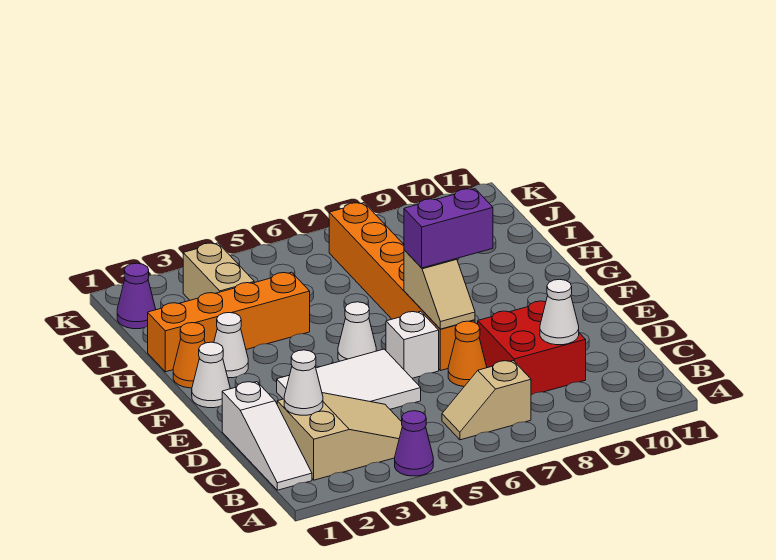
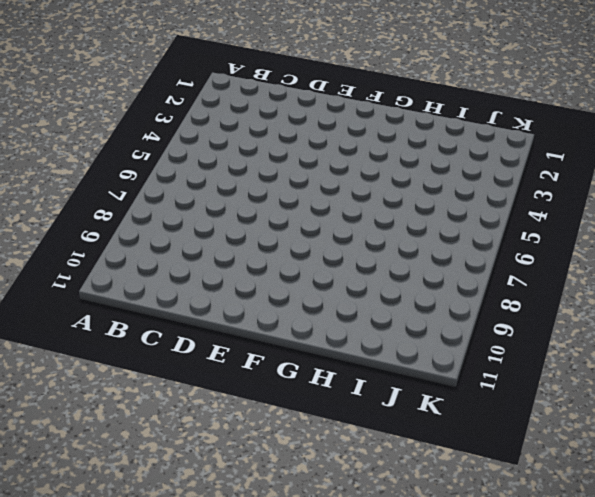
none -> purple cone A4 level 1
none -> white slope B1:D1 level 1 top D
none -> tan slope B2:C4 level 1 top 2

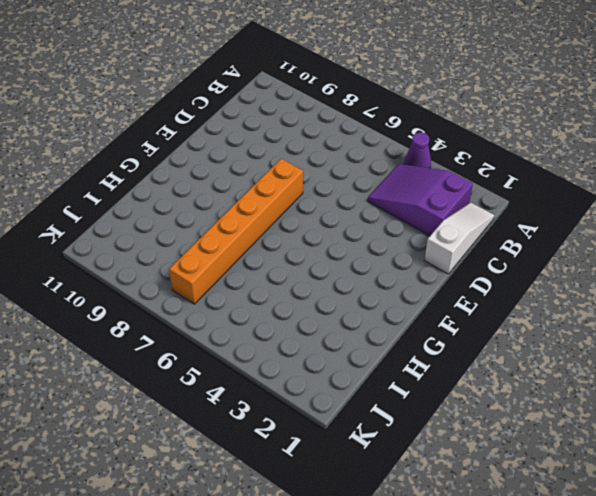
purple slope B2:C4 level 1 top 2 -> tan slope B2:C4 level 1 top 2
none -> tan slope B6:B7 level 1 top 7
none -> red brick C8:D9 level 1
none -> white tile D3:E5 level 1

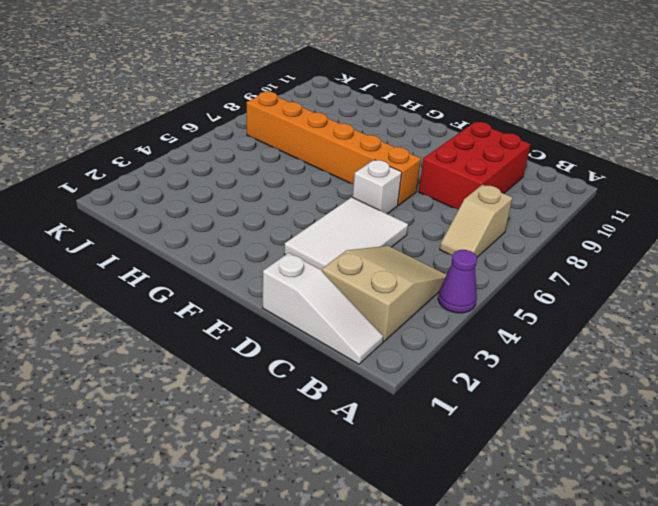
red brick C8:D10 level 1 -> red brick C8:D9 level 1
none -> orange cone D7 level 1
none -> white cone F1 level 1
none -> white cone F5 level 1

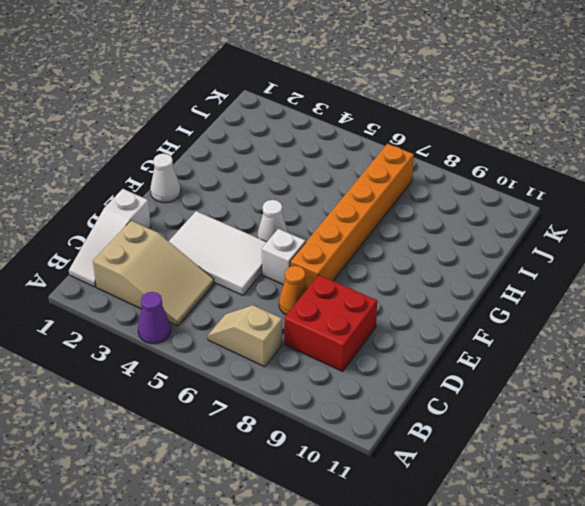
none -> orange cone G1 level 1
none -> white cone G2 level 1
none -> orange brick H1:H4 level 1

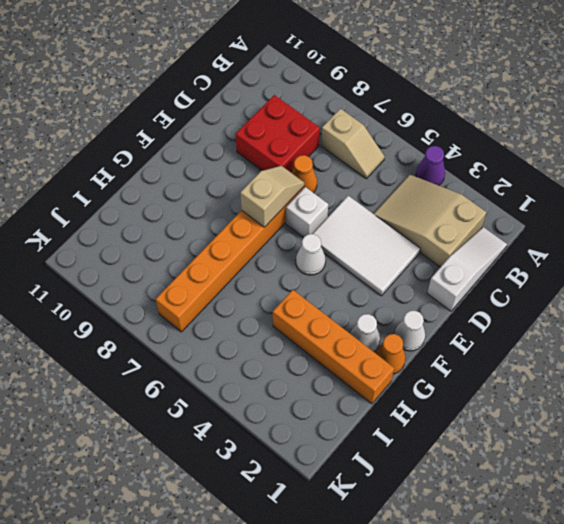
none -> tan brick I3:J3 level 1
none -> purple cone J1 level 1
none -> white cone C2 level 2

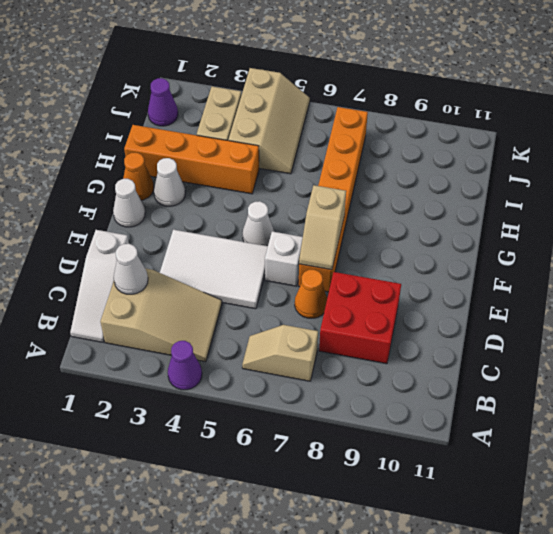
tan slope I4:K5 level 1 top 4 -> none
none -> white cone C9 level 2
none -> purple brick F7:F8 level 3

